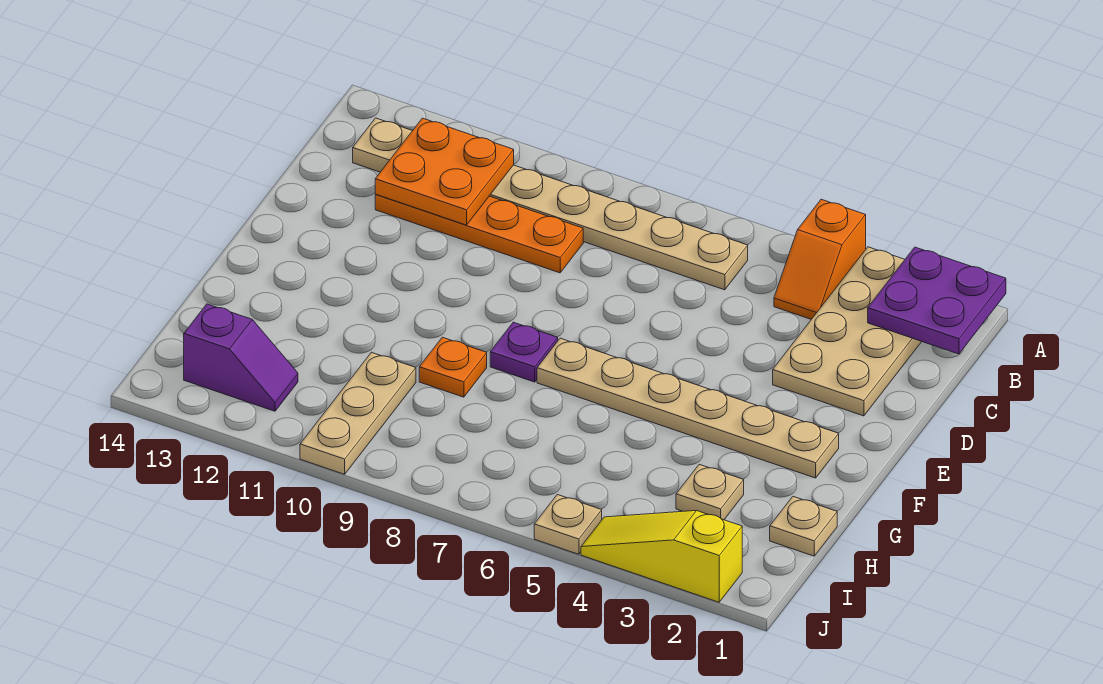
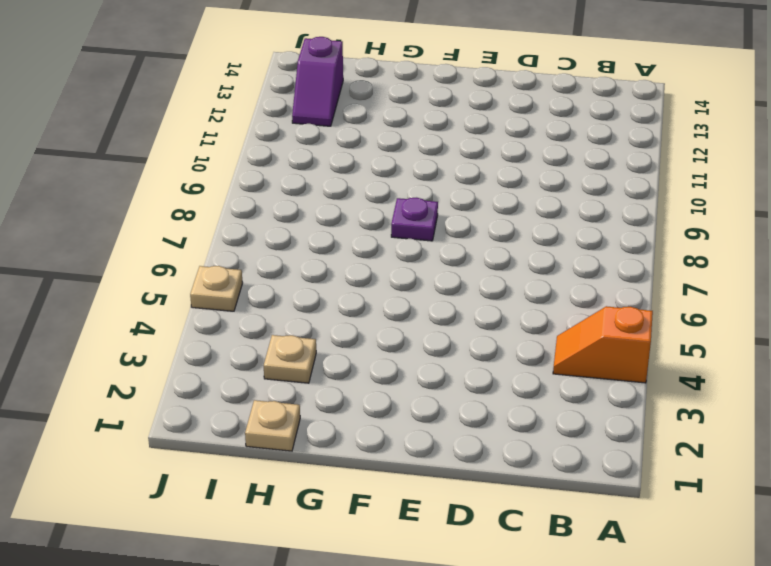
none -> tan plate A2:D3 level 1
none -> tan plate B6:B13 level 1
none -> orange plate C9:C12 level 1

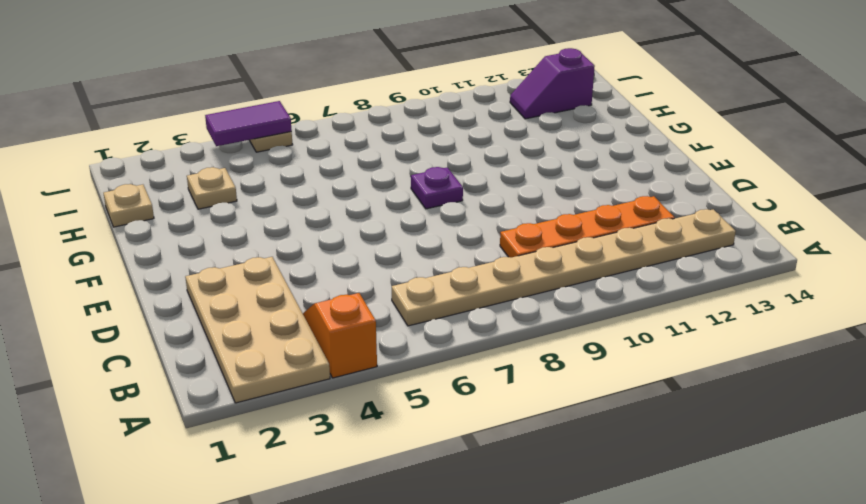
purple tile J4:J5 level 2 -> none
none -> tan plate F2:F7 level 1
none -> orange plate G9 level 1
none -> tan plate H10:J10 level 1

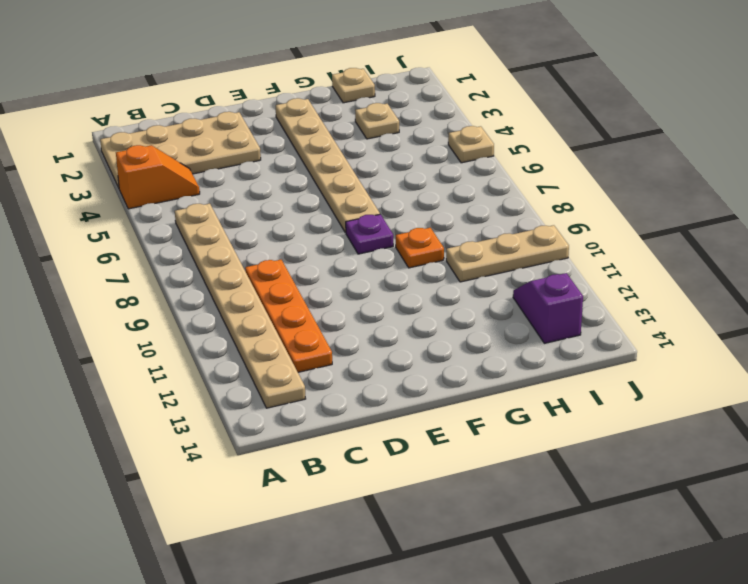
none -> yellow slope J2:J4 level 1 top 2
none -> purple plate A1:B2 level 2
none -> orange plate B11:C12 level 2

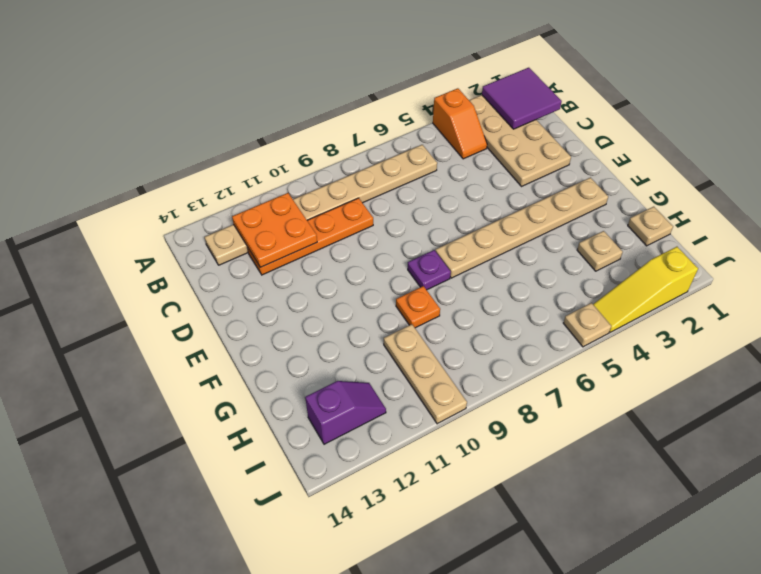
purple tile A1:B2 level 2 -> purple plate A1:B2 level 2

